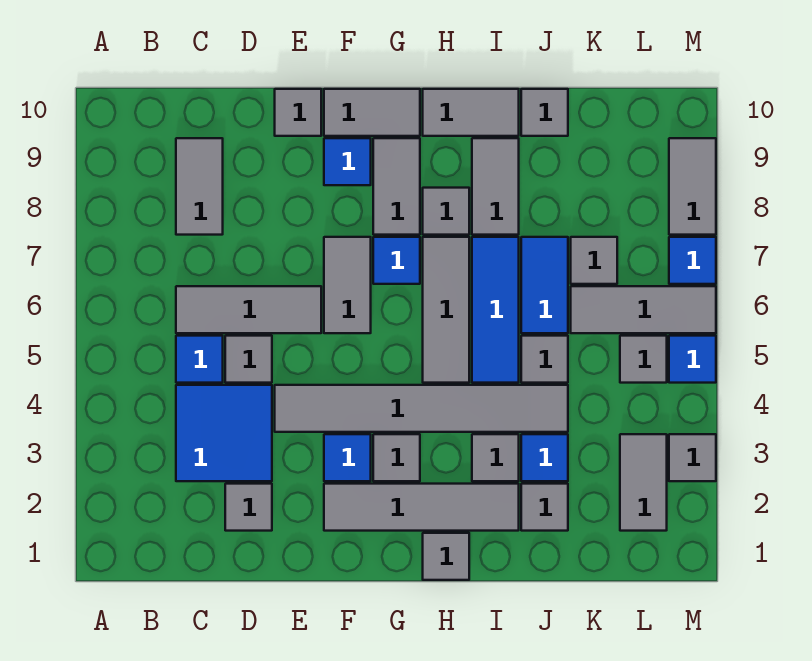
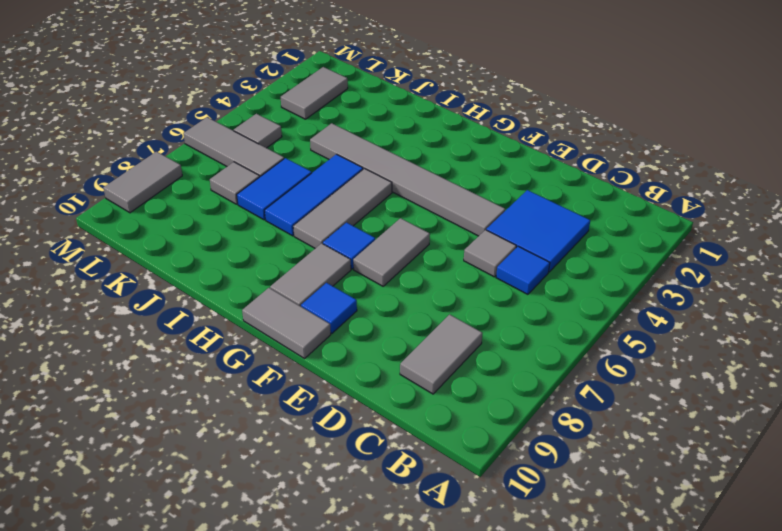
none -> grey tile C6:E6 level 1
none -> grey tile D2 level 1
none -> grey tile E10 level 1
none -> grey tile F2:I2 level 1

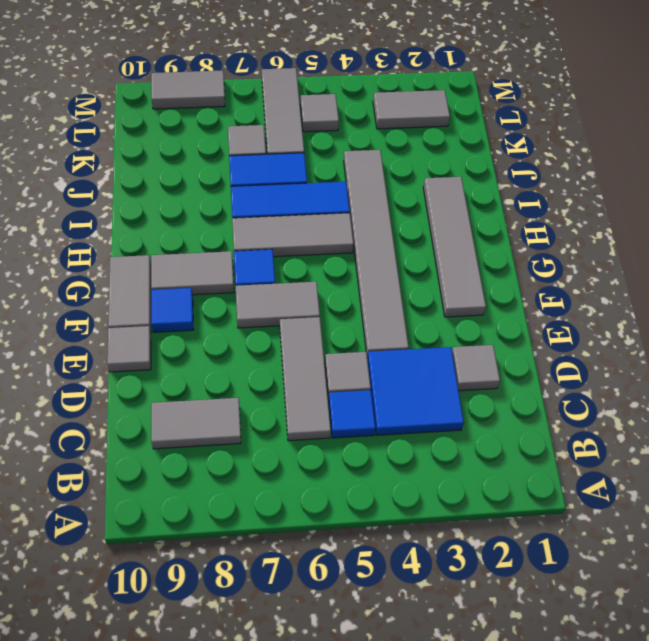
none -> blue tile F3 level 1
none -> grey tile G3 level 1
none -> grey tile H1 level 1
none -> grey tile H8 level 1

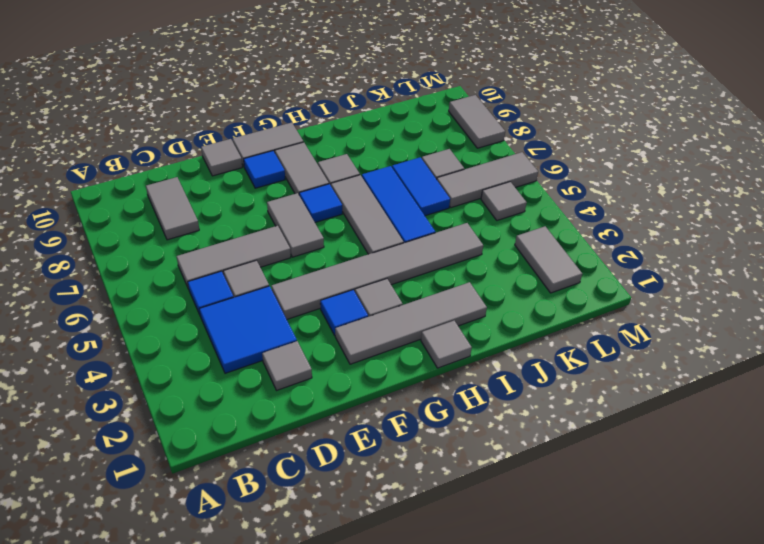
none -> grey tile H10:I10 level 1
none -> grey tile I3 level 1
none -> grey tile I8:I9 level 1
none -> grey tile J2 level 1

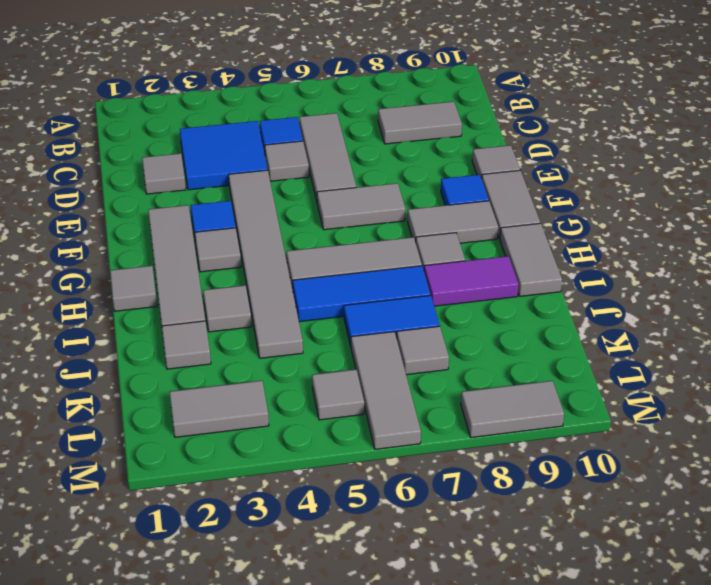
purple tile I8:I9 level 1 -> grey tile I8:I9 level 1
none -> blue tile G7 level 1
none -> blue tile J3 level 1
none -> grey tile J5 level 1
none -> grey tile J10 level 1

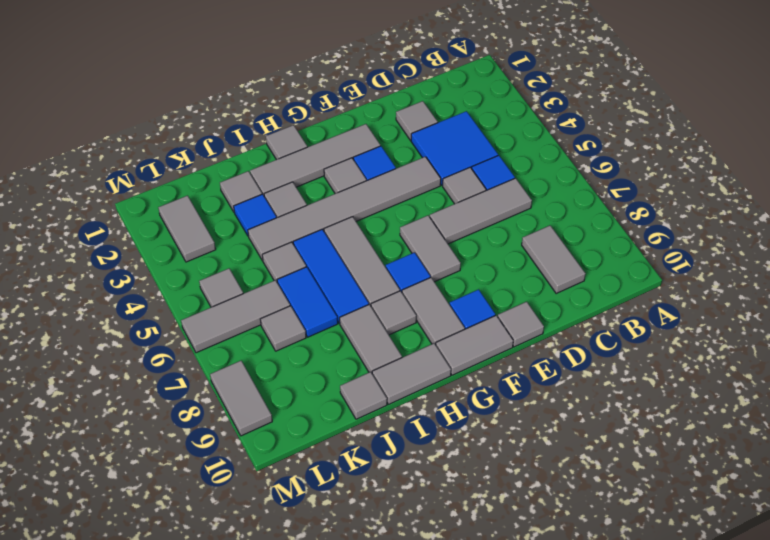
none -> grey tile M3 level 1
none -> blue tile M5 level 1
none -> blue tile M7 level 1

